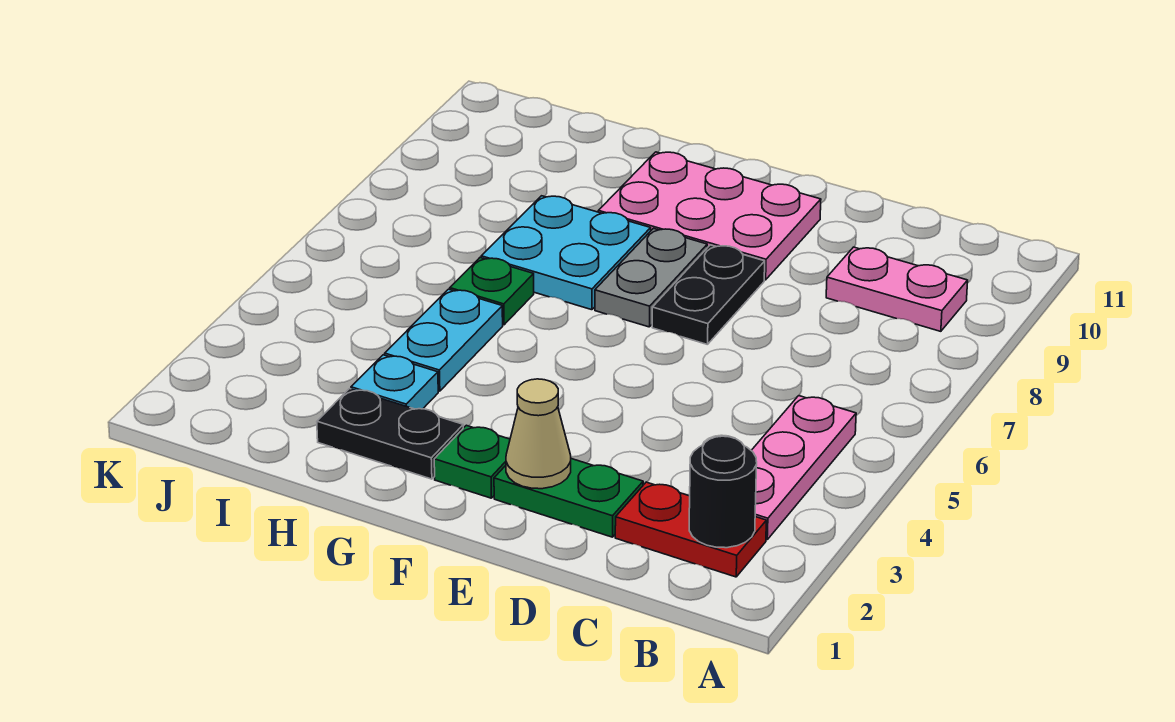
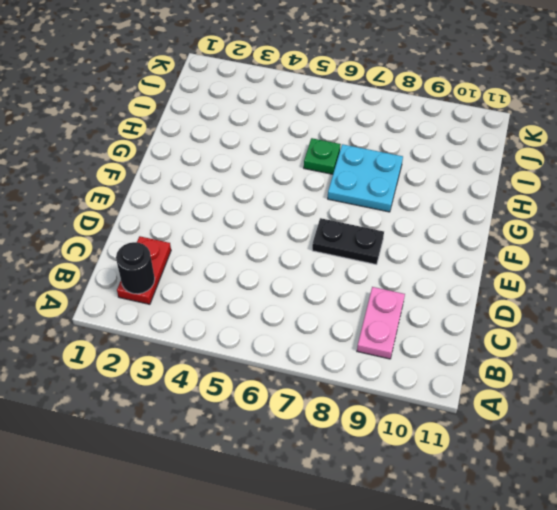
none -> pink plate B3:B5 level 1
none -> green plate D2:E2 level 1
none -> pink plate E9:G10 level 1

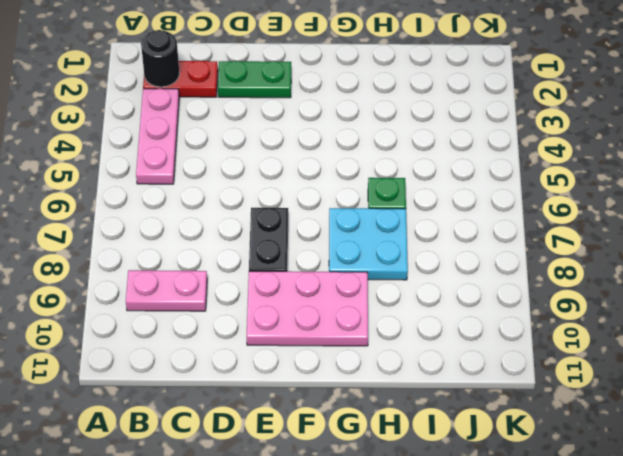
none -> green plate F2 level 1
none -> grey plate F7:F8 level 1
none -> black plate G2:H2 level 1

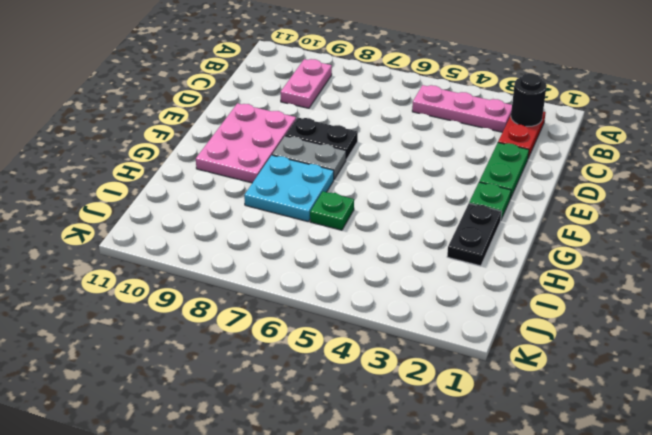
none -> cyan plate H3 level 1
none -> cyan plate H4:H5 level 1
none -> tan cone E2 level 2

